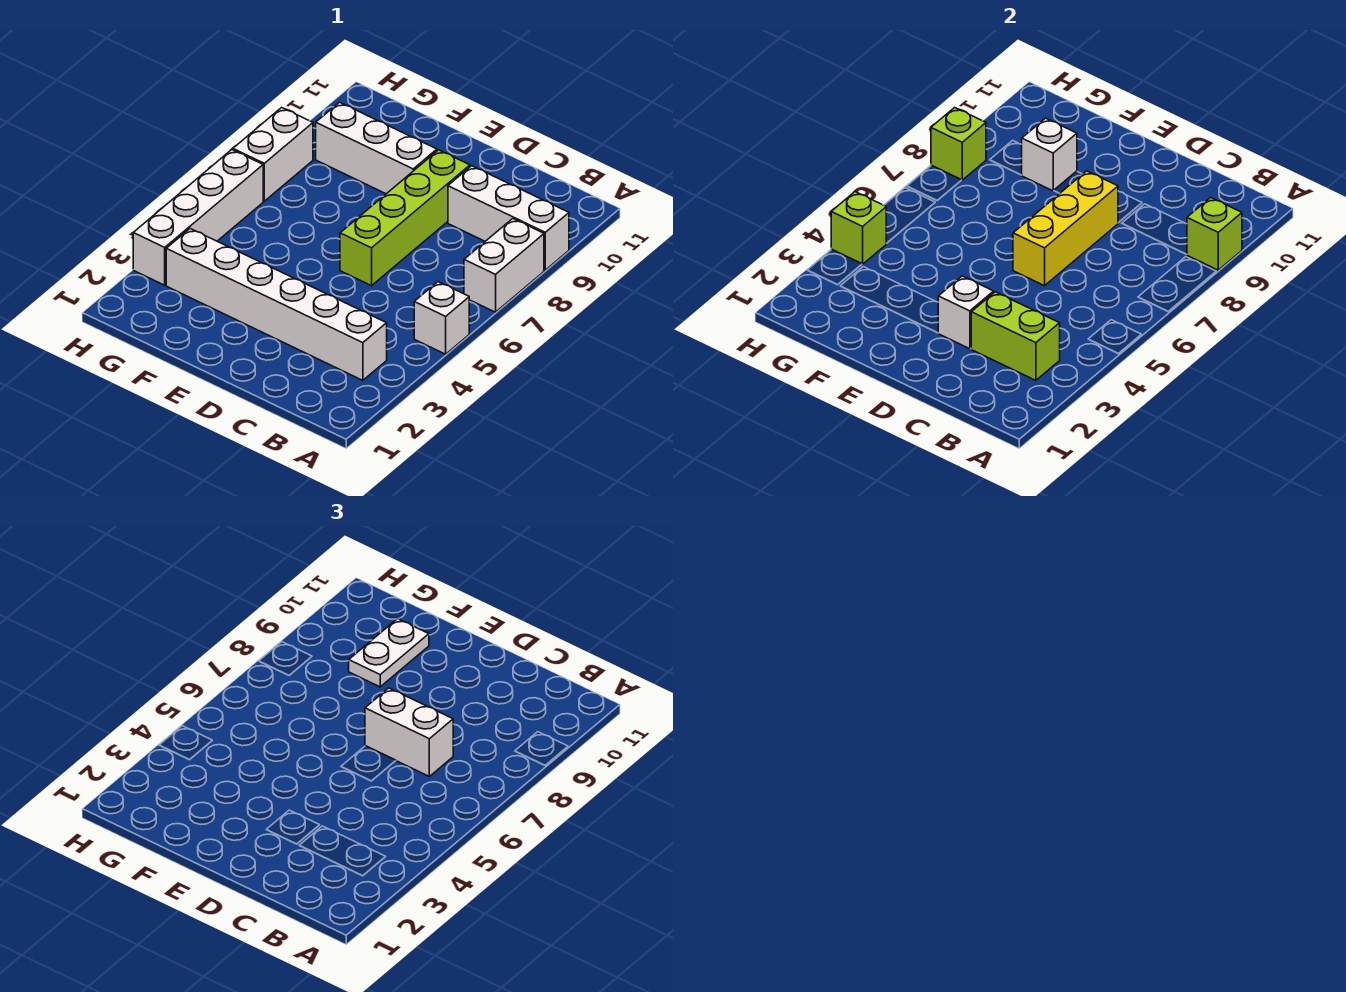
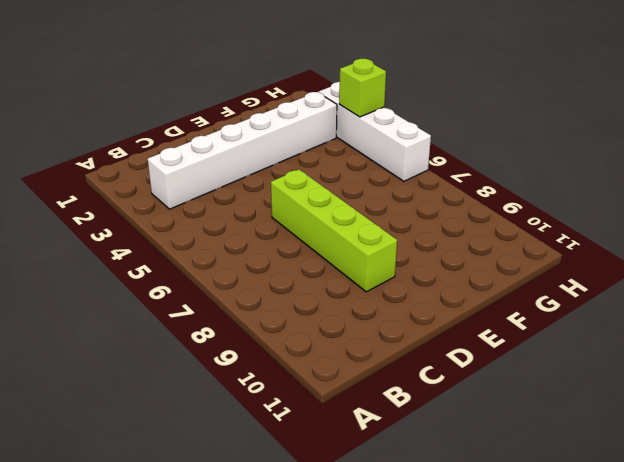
none -> white brick A5 level 1
none -> white brick A7:A8 level 1
none -> white brick A9:C9 level 1

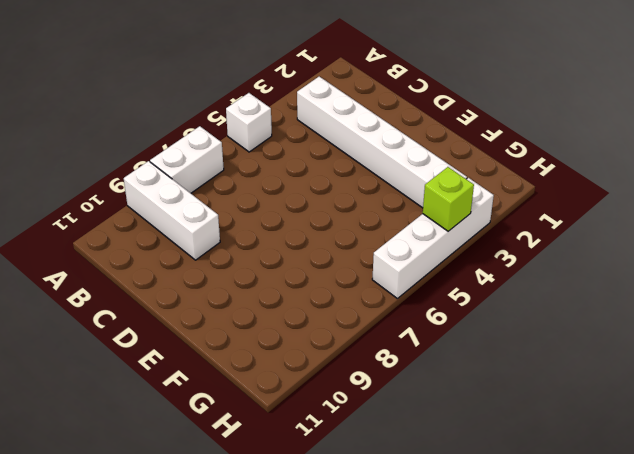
none -> lime brick D6:D9 level 1
none -> white brick E9:G9 level 1
none -> white brick H7:H8 level 1

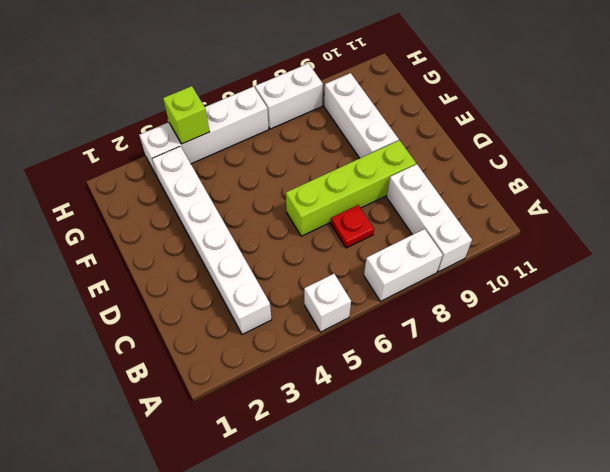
red plate C7 level 1 -> none
none -> lime brick A9 level 2
none -> lime brick B3:C3 level 2
none -> white brick D3 level 2

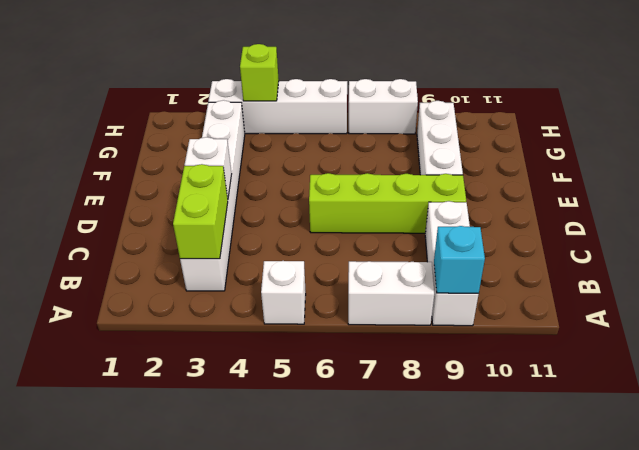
cyan brick A9 level 2 -> lime brick A9 level 2
none -> yellow brick D6:D8 level 2
none -> white brick F9 level 2
none -> lime brick H8 level 2

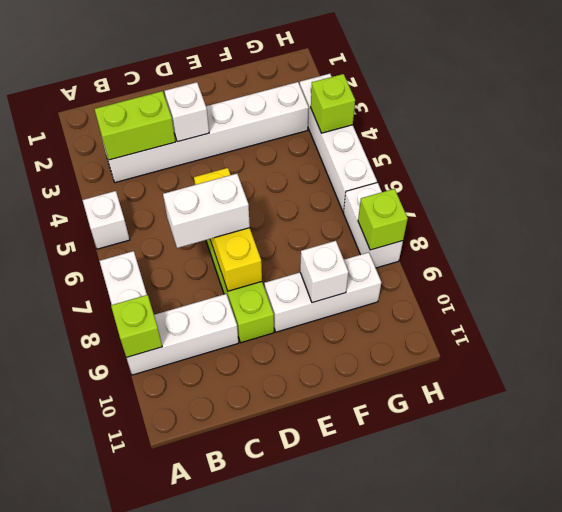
none -> white plate F9:F10 level 3

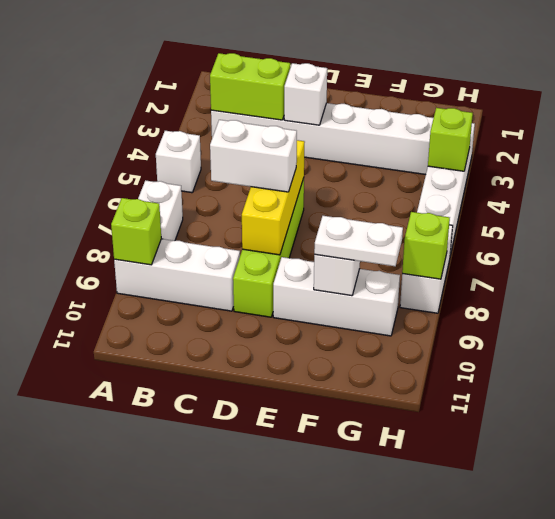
white plate F9:G9 level 3 -> white plate F9:F10 level 3

